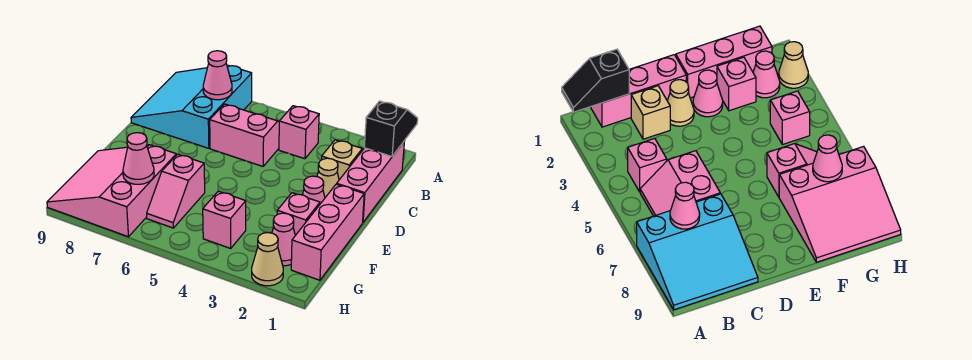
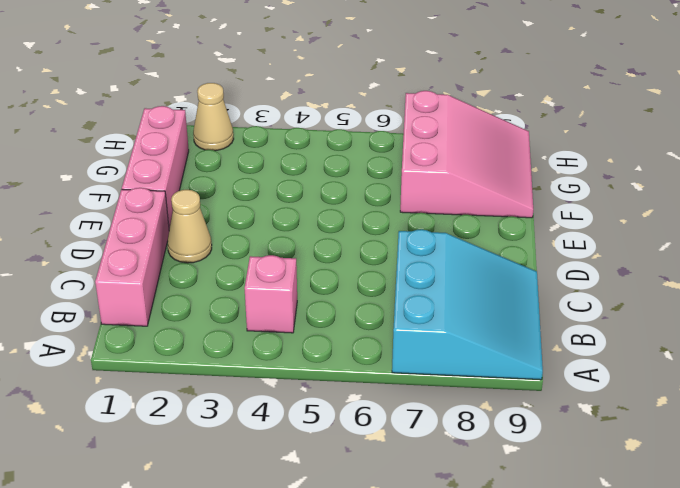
none -> pink slope B5:C6 level 1 top C
none -> tan brick C2 level 1
none -> pink cone E2 level 1

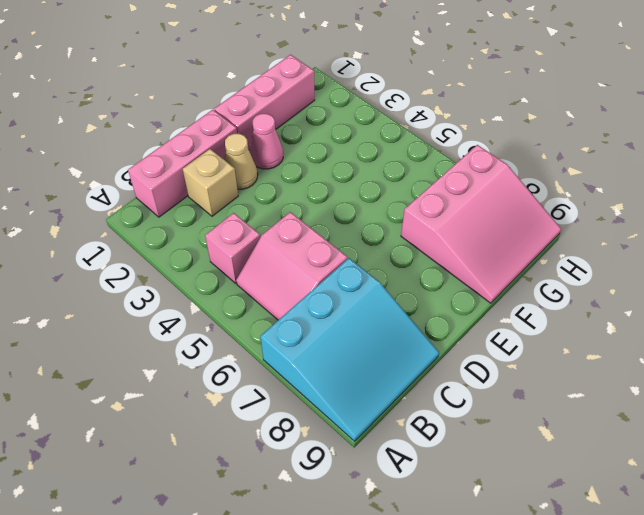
none -> pink brick F2 level 1
none -> pink slope F6:G6 level 1 top F
none -> pink cone G2 level 1

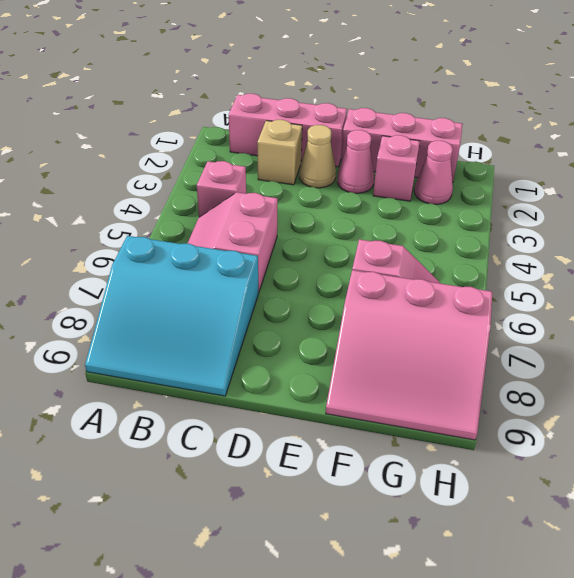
none -> pink brick G4 level 1
none -> tan cone H2 level 1
none -> black slope A1:B1 level 2 top B

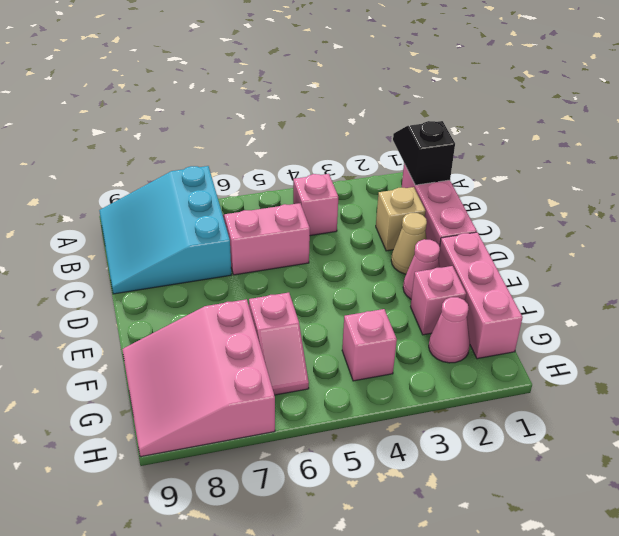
none -> tan cone H2 level 1
none -> pink cone B7 level 2
none -> pink cone G7 level 2

